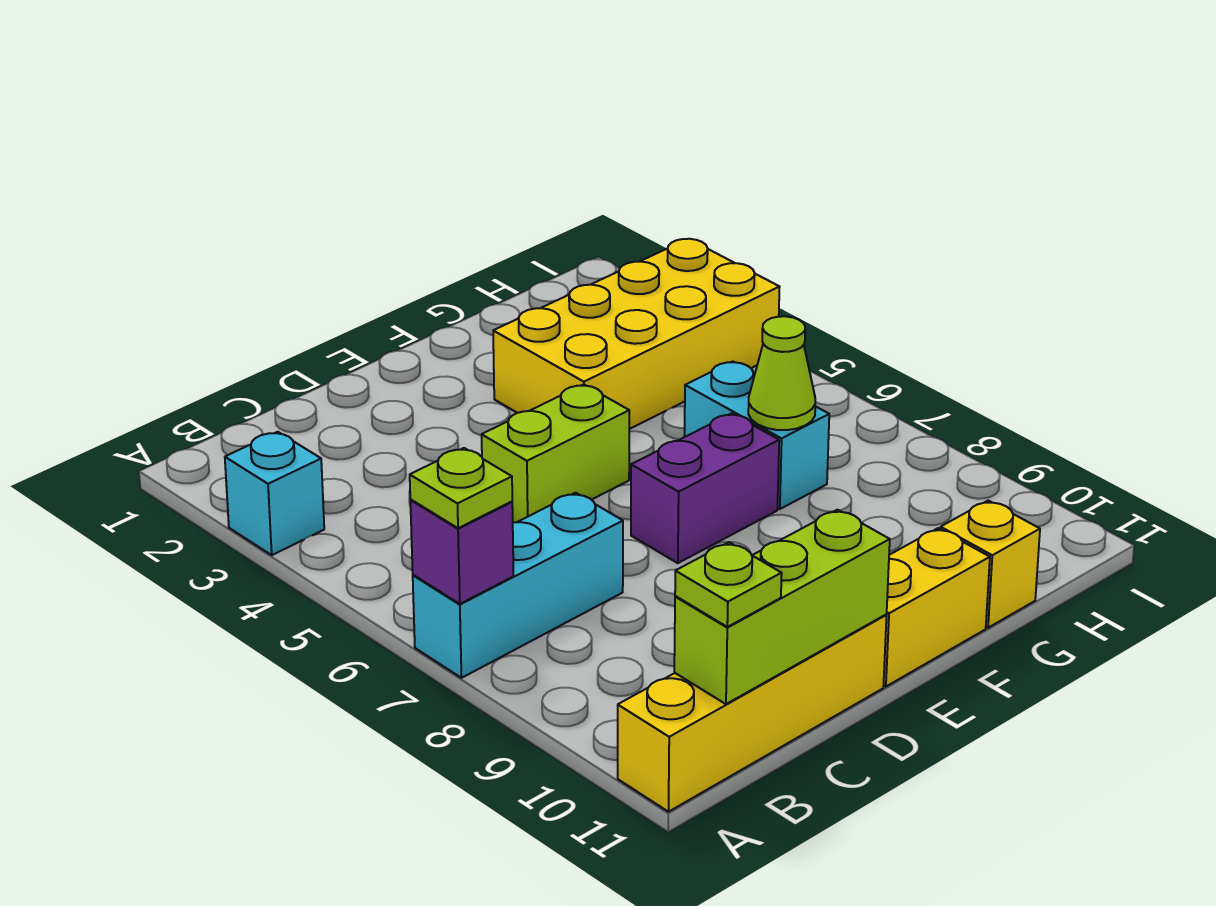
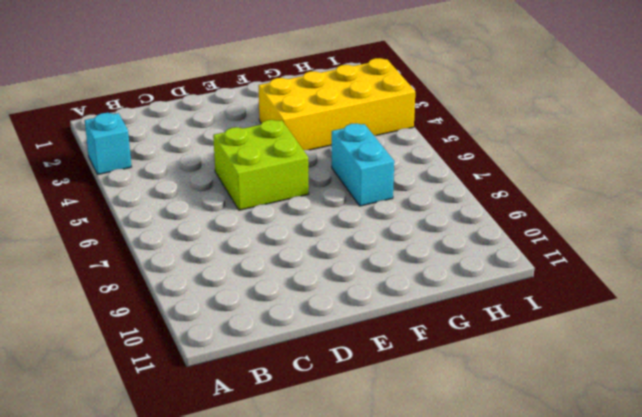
lime brick D5:E6 level 1 -> lime brick D5:E5 level 1
none -> cyan brick A7:C7 level 1
none -> yellow brick A11:D11 level 1
none -> purple brick E7:F7 level 1

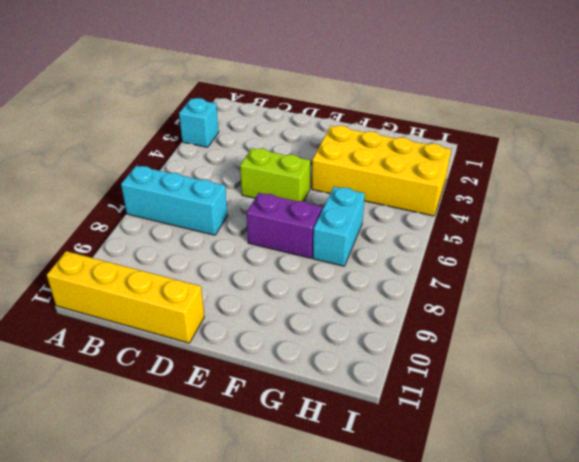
none -> yellow brick E11:F11 level 1
none -> yellow brick G11 level 1
none -> purple brick A7 level 2

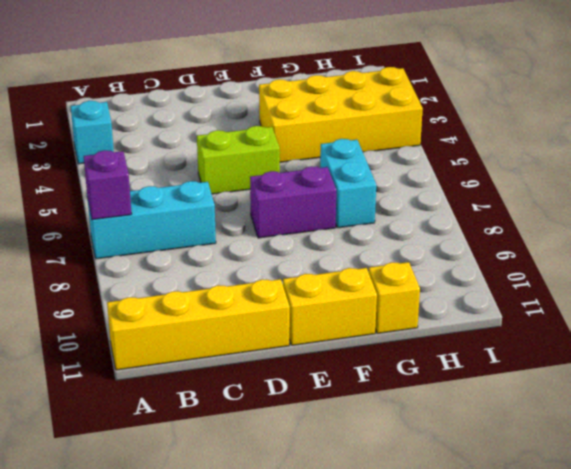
none -> lime brick B11:D11 level 2
none -> lime cone G7 level 2
none -> lime plate A7 level 3

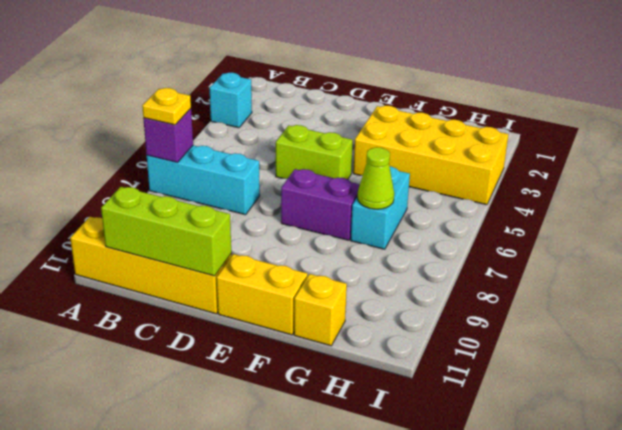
yellow plate A7 level 3 -> lime plate A7 level 3
none -> lime plate B11 level 3

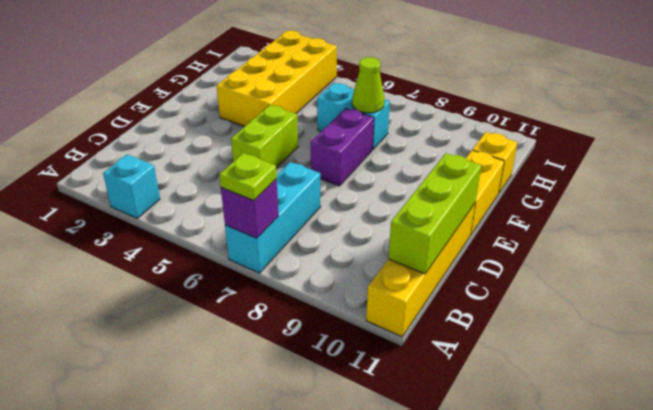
none -> lime plate B11 level 3

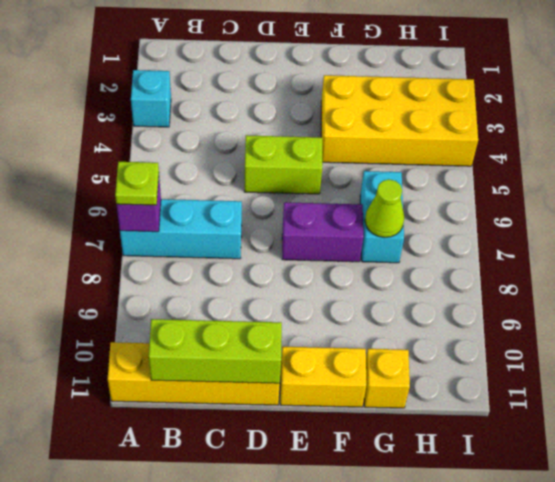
none -> lime plate B11 level 3

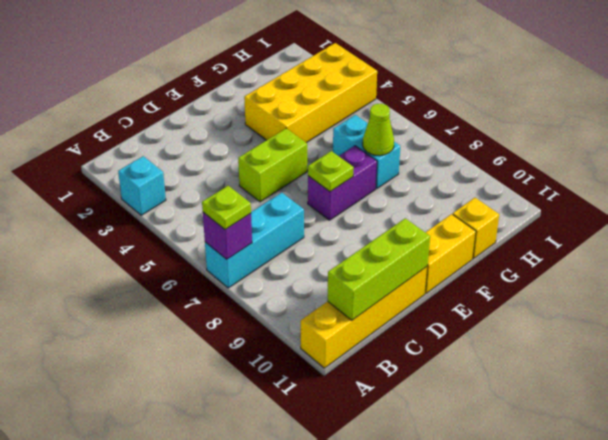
lime plate E7 level 2 -> lime plate B11 level 3

